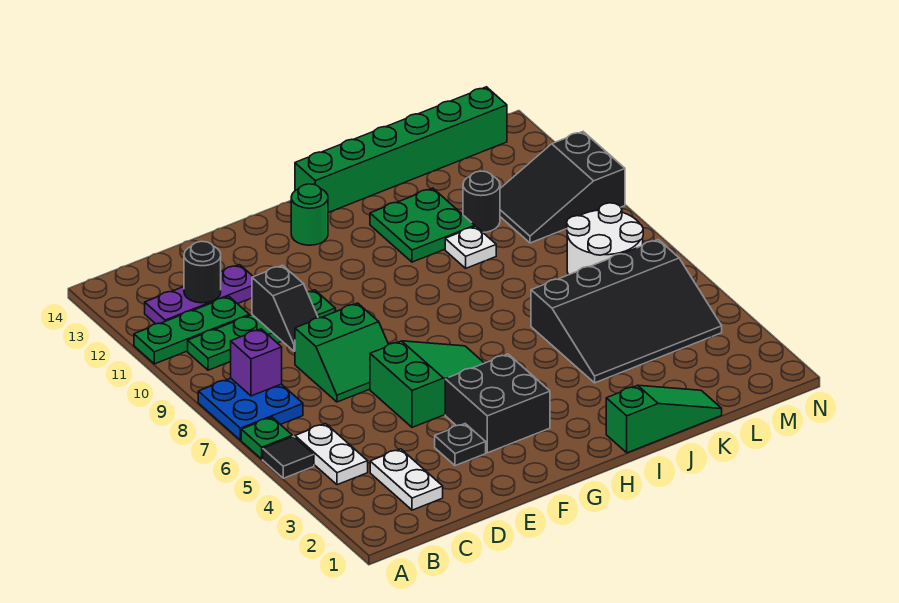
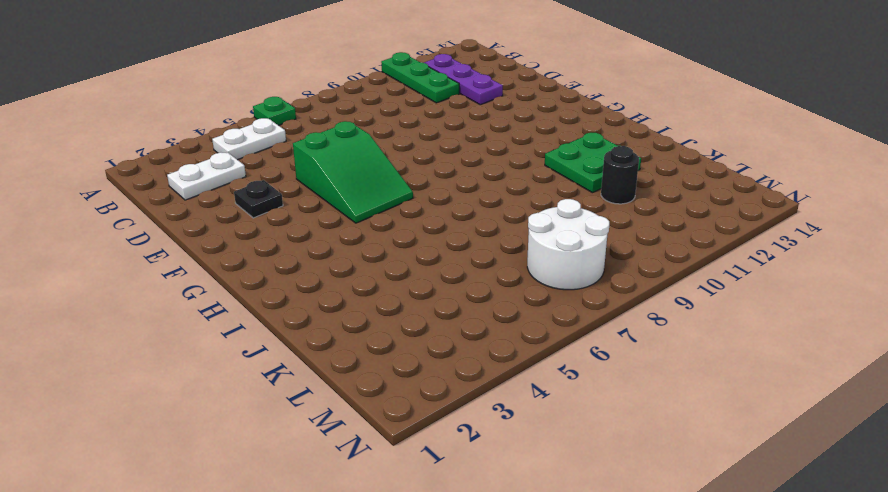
none -> black tile A5 level 1
none -> blue plate A7:B8 level 1
none -> green plate B10:E10 level 1

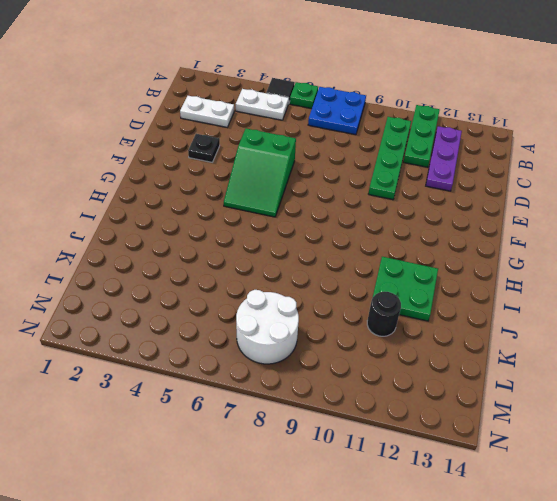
none -> green slope D7:E8 level 1 top 8
none -> black brick F3:G4 level 1
none -> green round brick G13 level 1

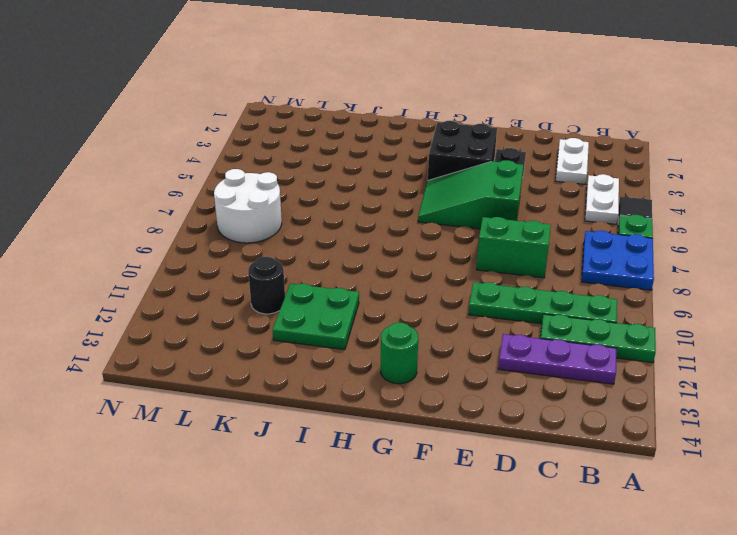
none -> green brick H14:M14 level 1
none -> green slope I1:K1 level 1 top I
none -> black slope J4:M6 level 1 top 6

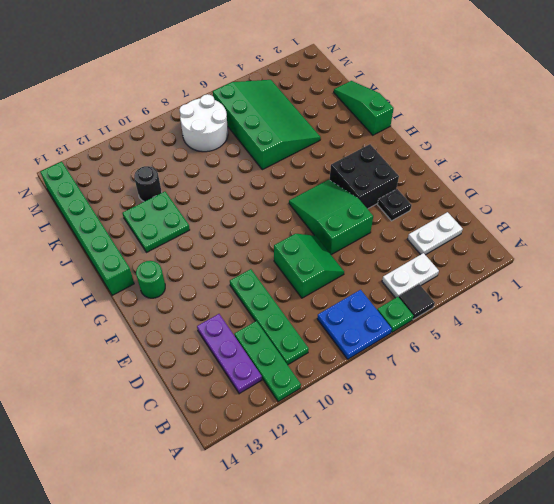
green slope J4:M6 level 1 top 6 -> black slope J4:M6 level 1 top 6
none -> white plate J10 level 1
none -> black slope L10:N11 level 1 top N
none -> purple brick B8 level 2

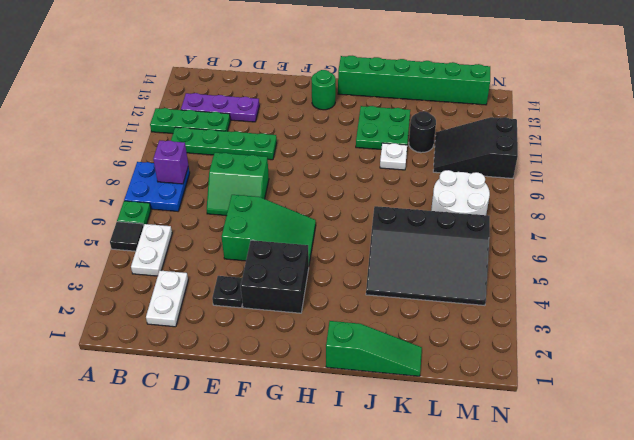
none -> black round brick C12 level 2
none -> black slope D9:D10 level 2 top 10

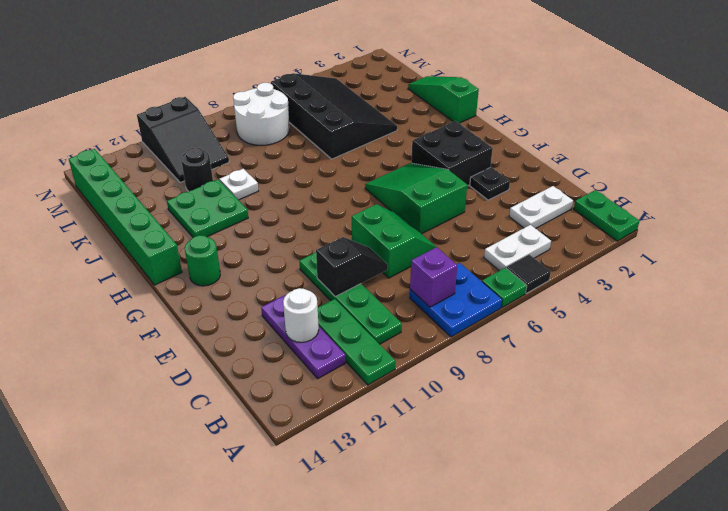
green plate A1:B1 level 1 -> none
white round brick C12 level 2 -> black round brick C12 level 2

